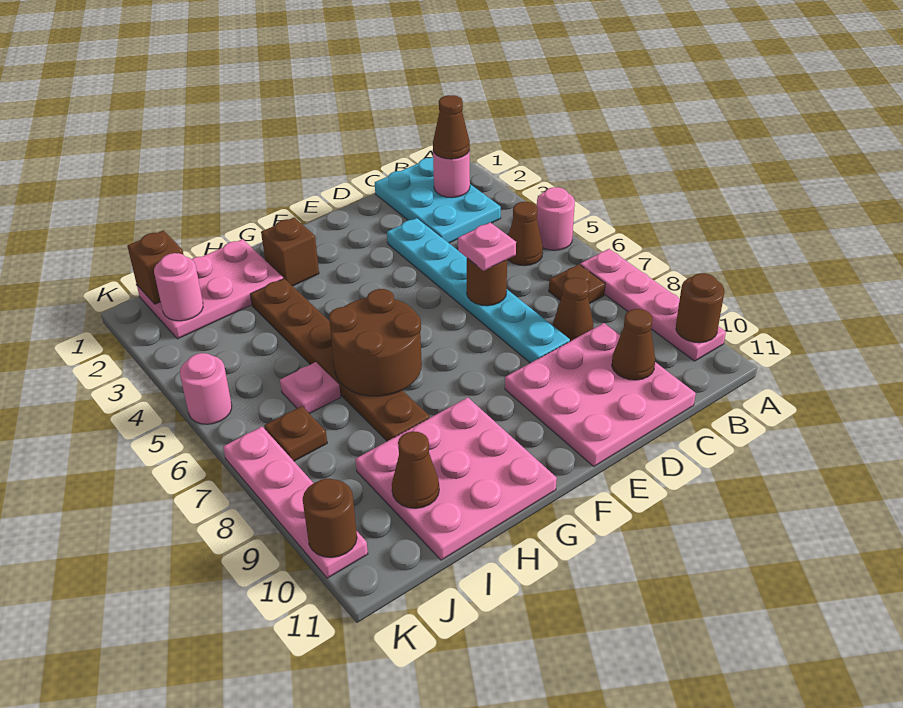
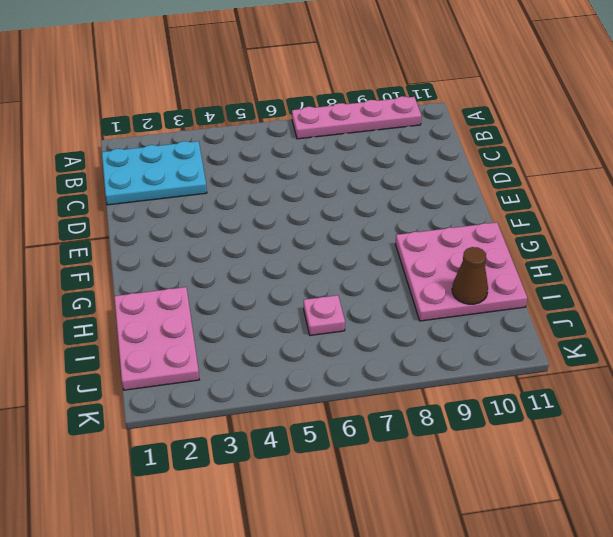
none -> pink round brick A5 level 1
none -> brown cone B5 level 1
none -> brown plate B7 level 1

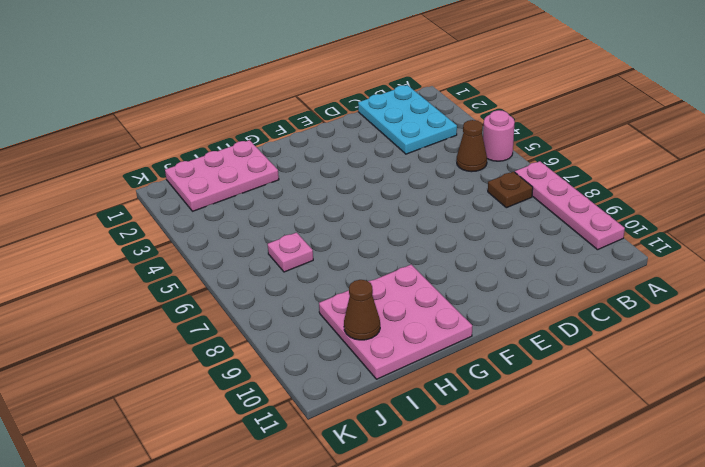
none -> brown cone C8 level 1
none -> pink plate C9:E11 level 1
none -> cyan plate D3:D8 level 1

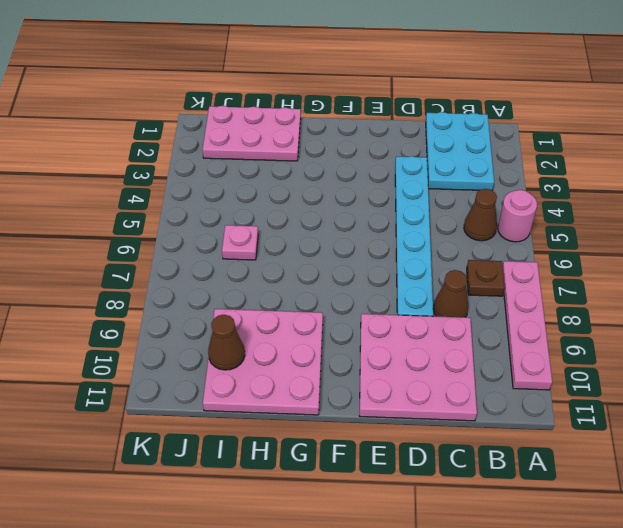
none -> brown brick G2 level 1
none -> brown plate H3:H8 level 1
none -> brown plate J7 level 1

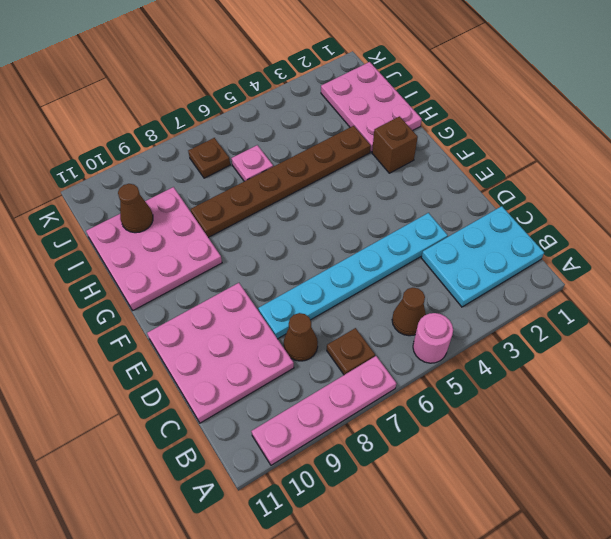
none -> pink round brick K5 level 1
none -> pink plate K7:K10 level 1
none -> brown round brick A10 level 2

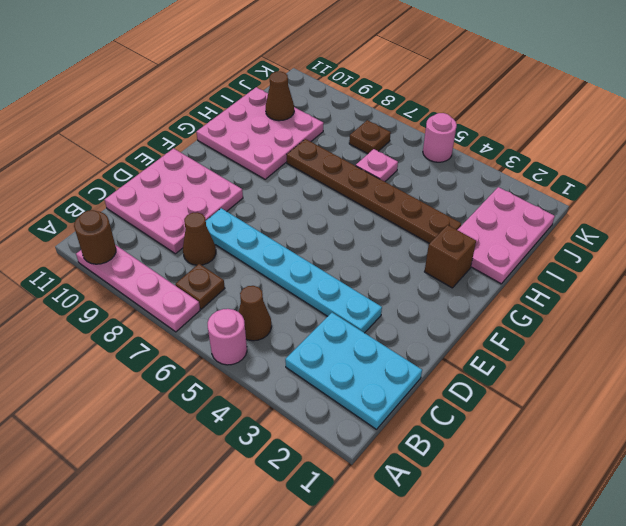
none -> pink plate K7:K10 level 1
none -> pink round brick B2 level 2
none -> brown cone C10 level 2

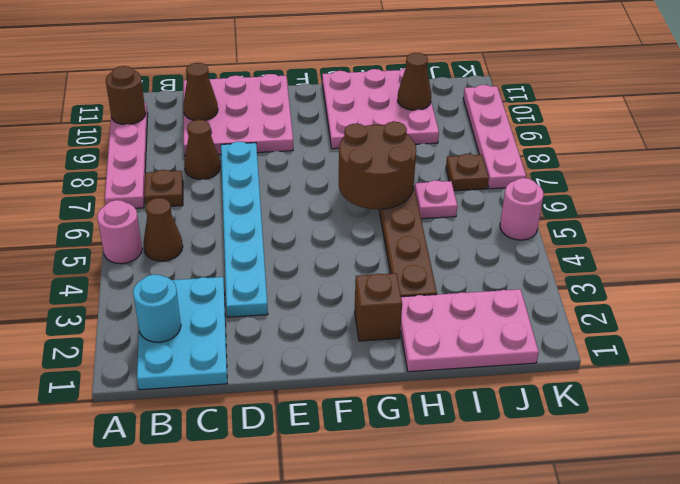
cyan round brick B2 level 2 -> pink round brick B2 level 2
none -> brown round brick D6 level 2
none -> brown brick J1 level 2
none -> pink round brick J2 level 2

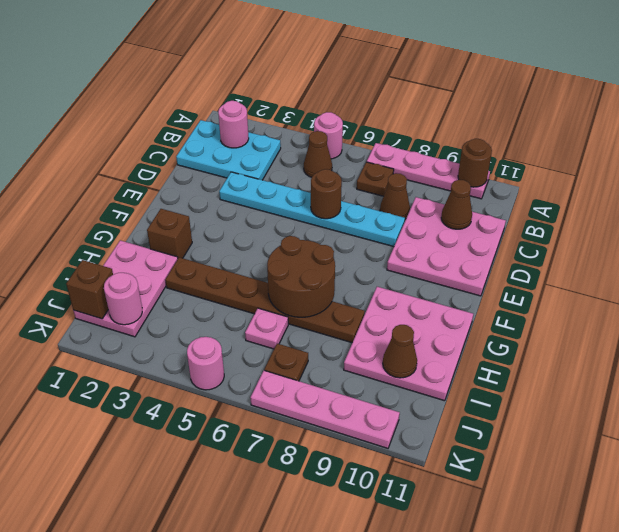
none -> brown round brick K10 level 2
none -> brown cone B2 level 3
none -> pink plate D6 level 3

